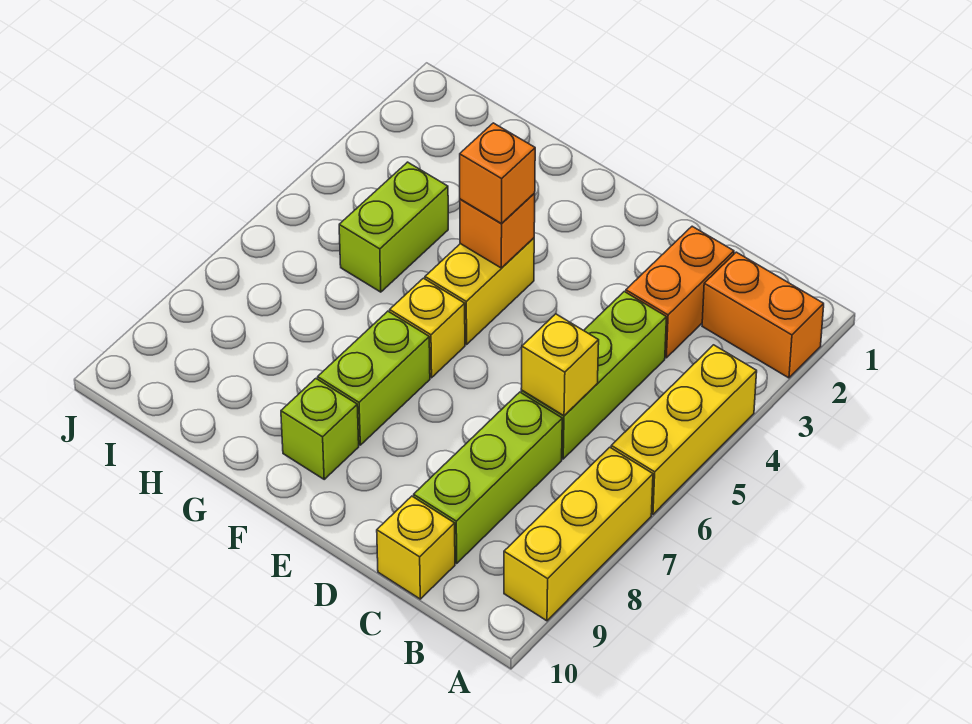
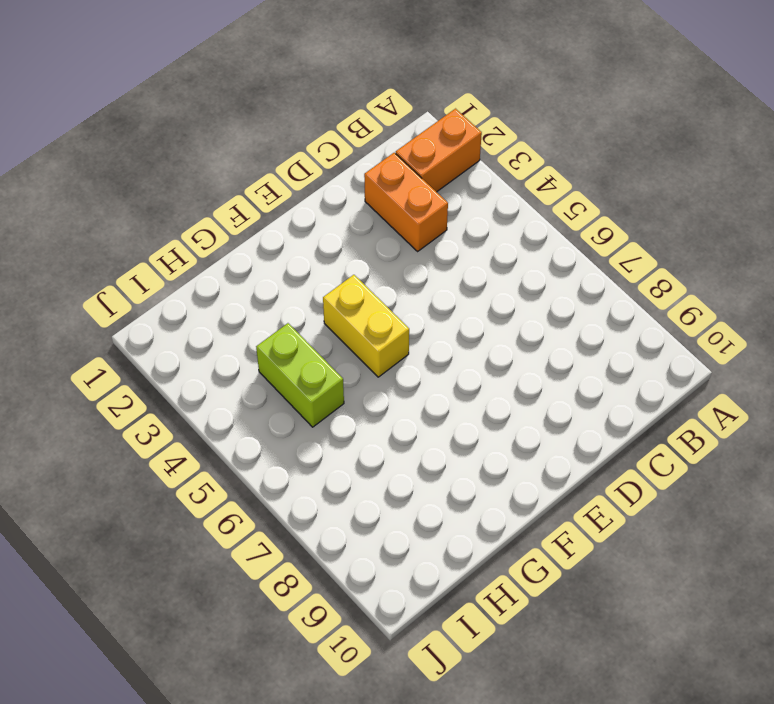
none -> yellow brick A4:A6 level 1
none -> yellow brick A7:A9 level 1
none -> lime brick C4:C6 level 1

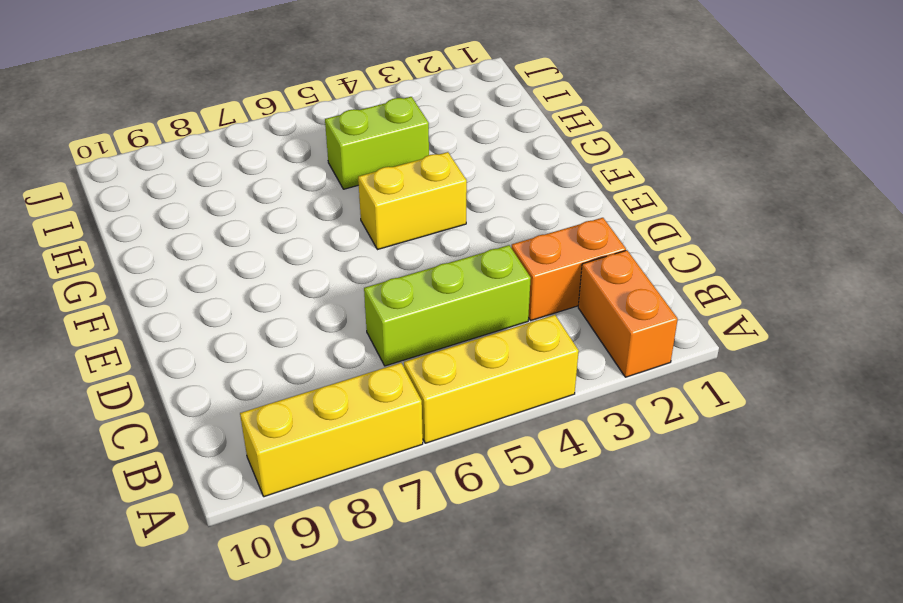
none -> lime brick C7:C9 level 1
none -> yellow brick C10 level 1
none -> yellow brick F6 level 1

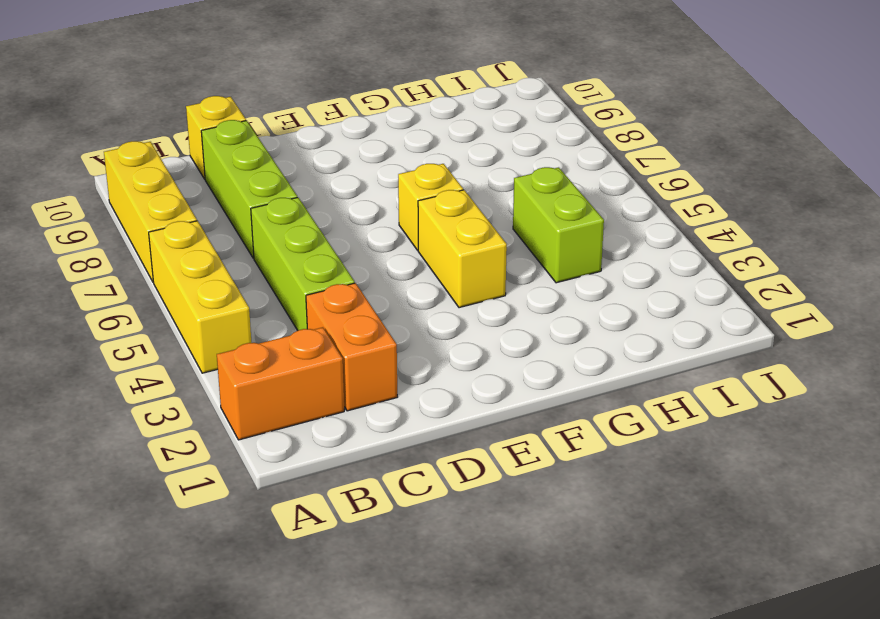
none -> lime brick F7:F8 level 1
none -> lime brick F9 level 1
none -> yellow brick C6 level 2

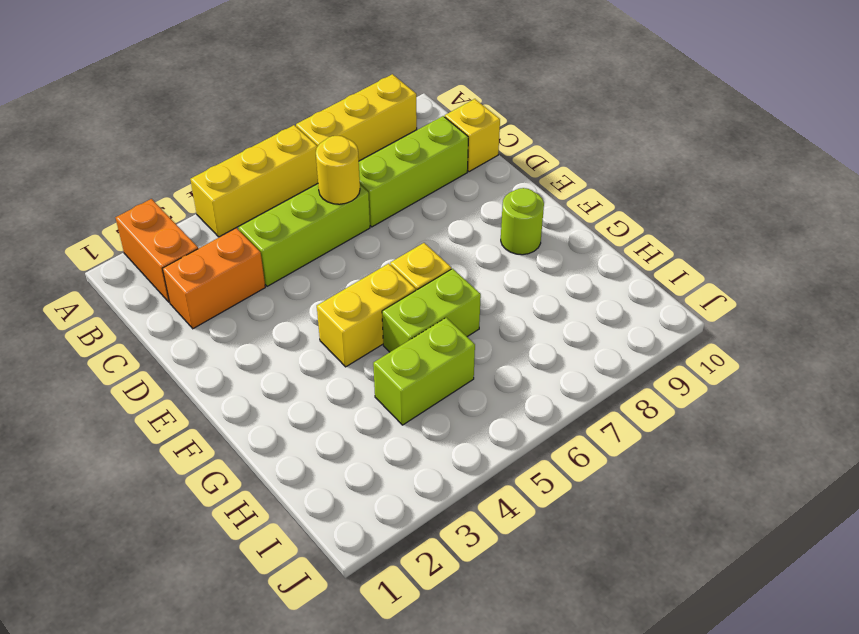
yellow round brick C6 level 2 -> yellow brick C6 level 2
lime round brick F9 level 1 -> lime brick F9 level 1
lime brick G5:G6 level 1 -> lime brick F7:F8 level 1
none -> orange brick F4 level 2
none -> orange brick F4 level 3

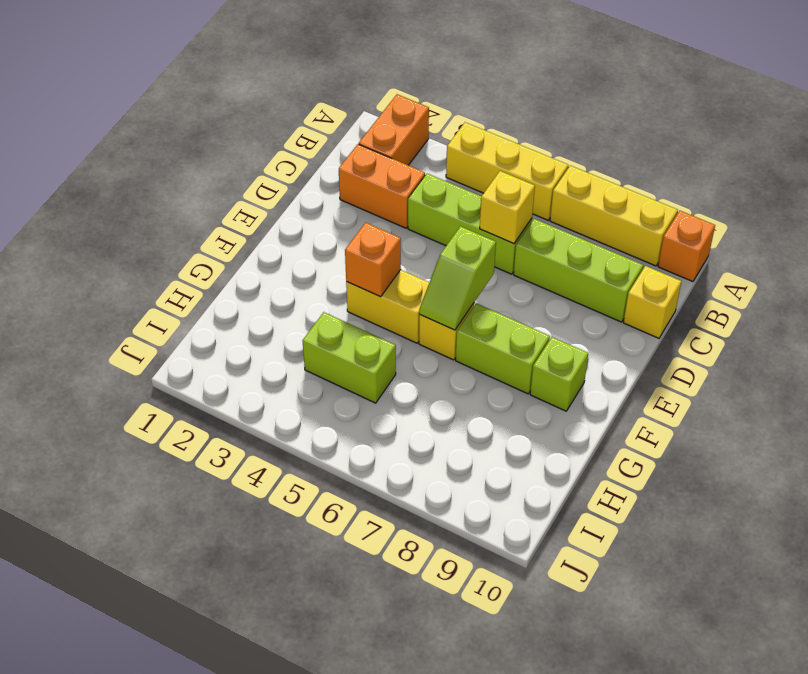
orange brick A10 level 1 -> orange brick F4 level 3
lime slope E6:F6 level 2 top E -> none

